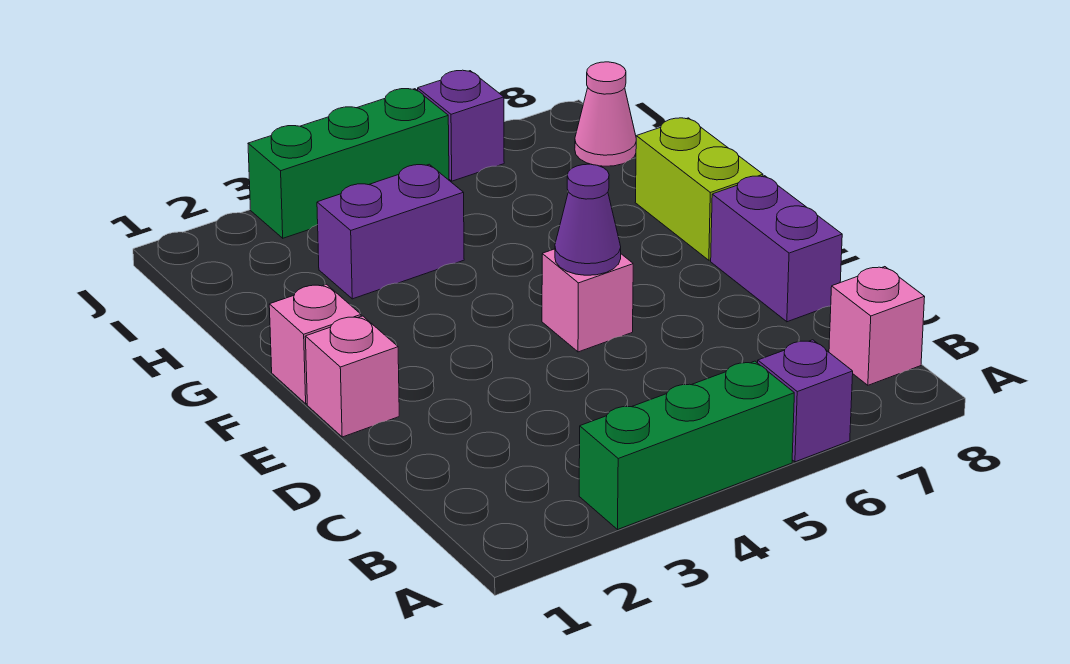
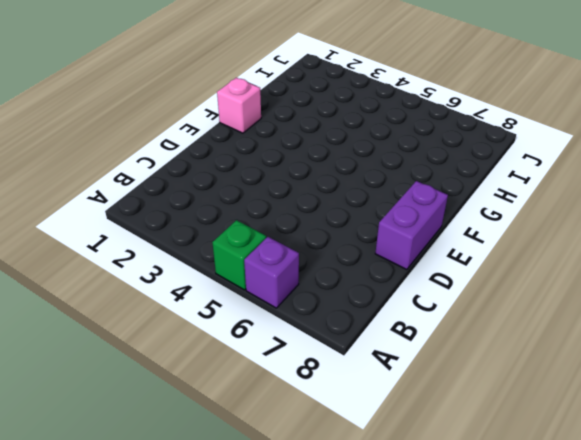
green brick A5 level 1 -> green brick A3:A5 level 1
none -> pink brick B8 level 1
none -> pink brick E1 level 1
none -> pink brick E5 level 1

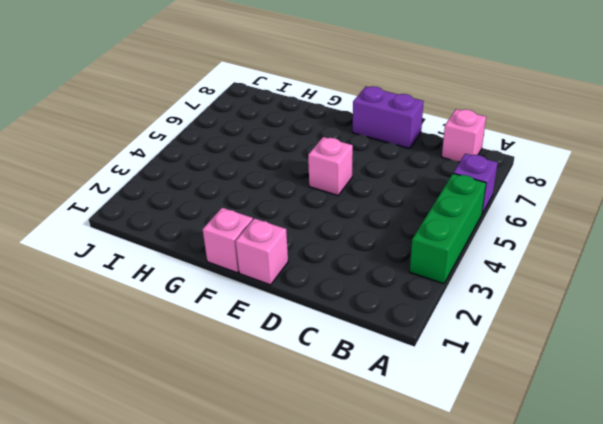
none -> lime brick F8:G8 level 1
none -> purple brick H3:H4 level 1
none -> pink cone I8 level 1

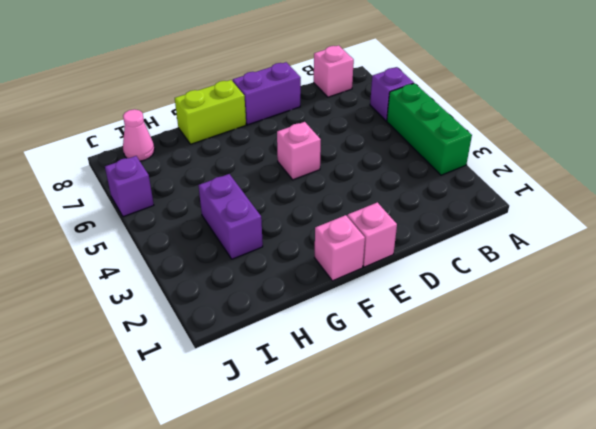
none -> green brick J3:J5 level 1
none -> purple cone E5 level 2

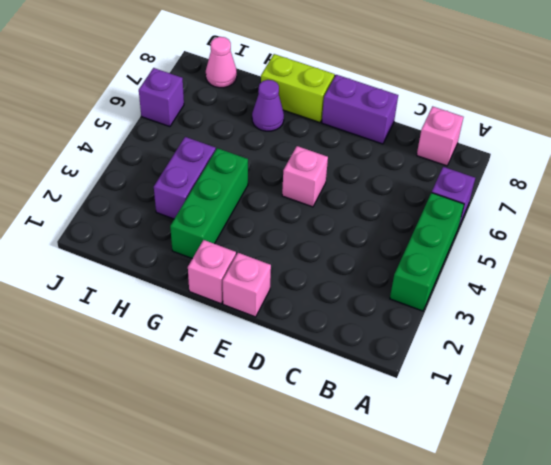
green brick G2:G4 level 1 -> green brick J3:J5 level 1
purple cone G7 level 1 -> purple cone E5 level 2

